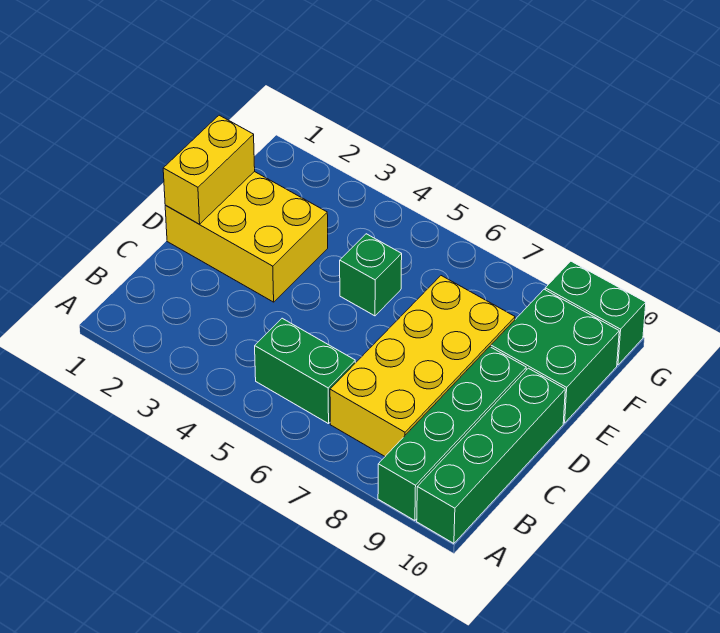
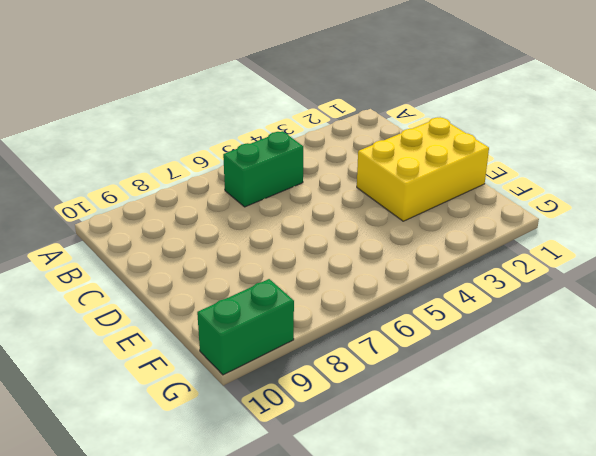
none -> green brick A9:D9 level 1
none -> green brick A10:D10 level 1

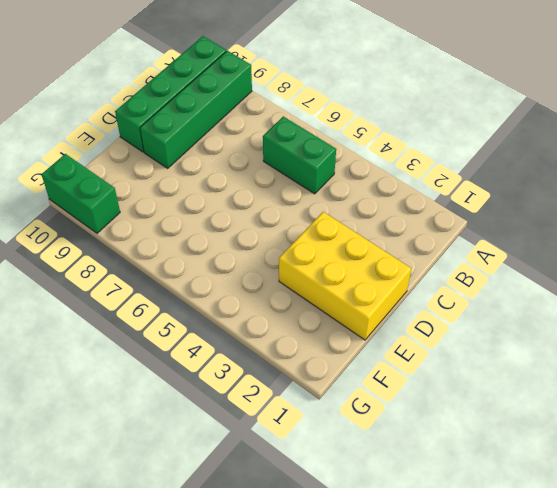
none -> yellow brick B7:E8 level 1
none -> green brick E5 level 1

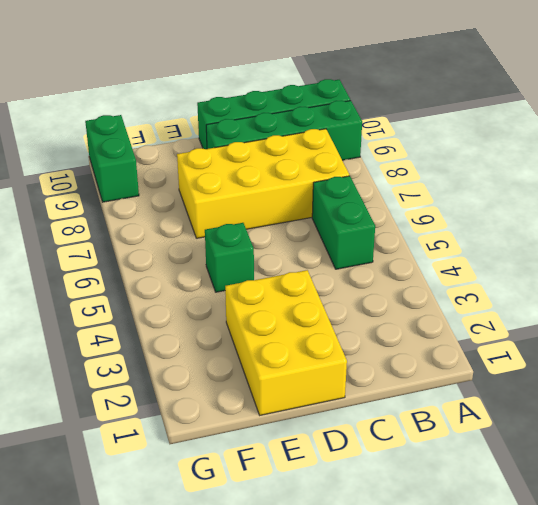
none -> green brick E9:F10 level 1
none -> yellow brick D1:E1 level 2

